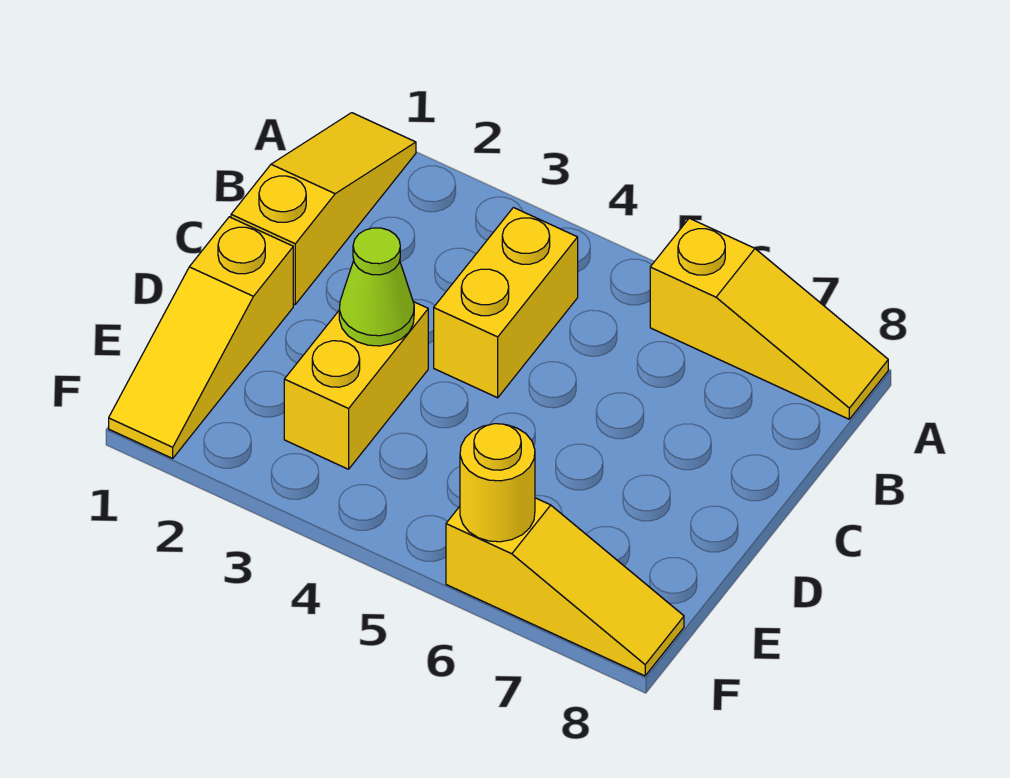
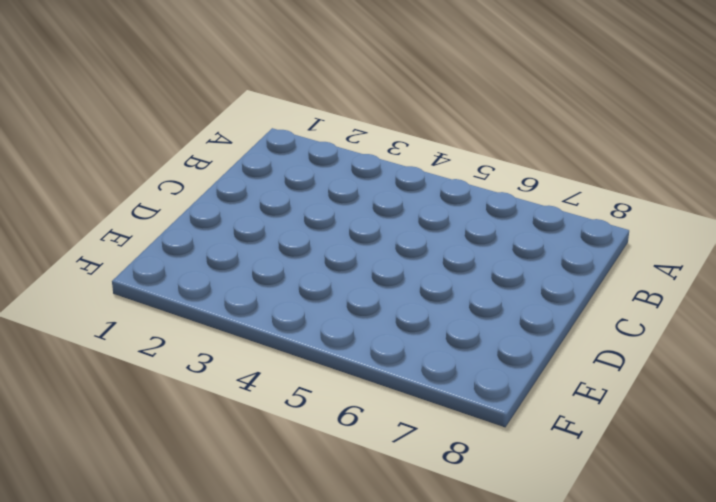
none -> yellow slope A1:C1 level 1 top C
none -> yellow slope A6:A8 level 1 top 6

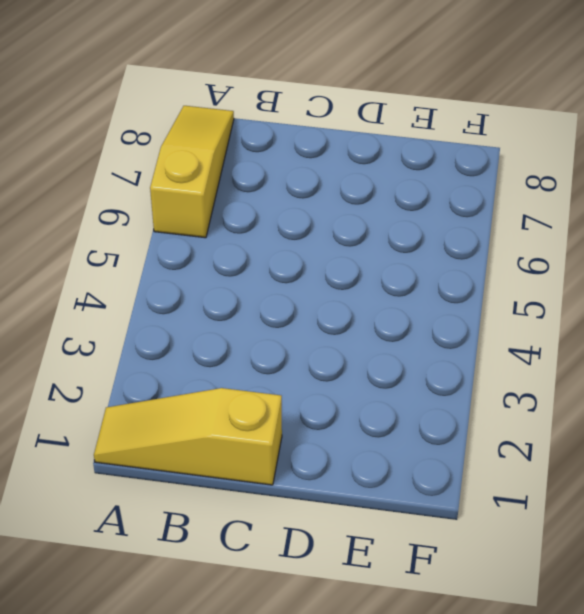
none -> yellow brick B4:C4 level 1
none -> yellow slope D1:F1 level 1 top D

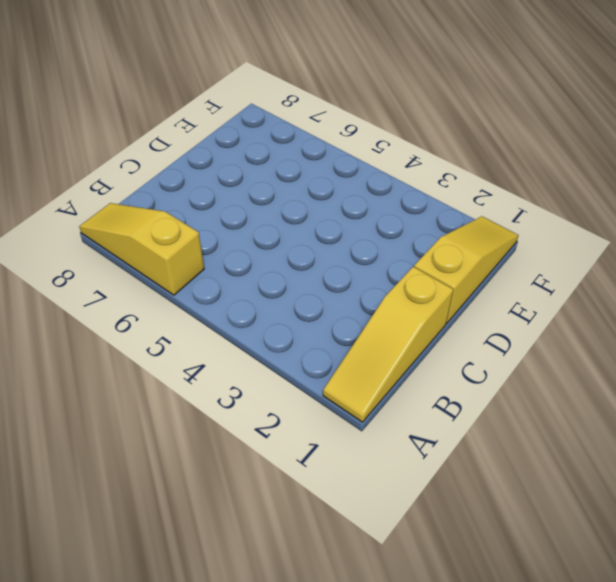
none -> yellow brick B4:C4 level 1
none -> yellow brick D3:E3 level 1

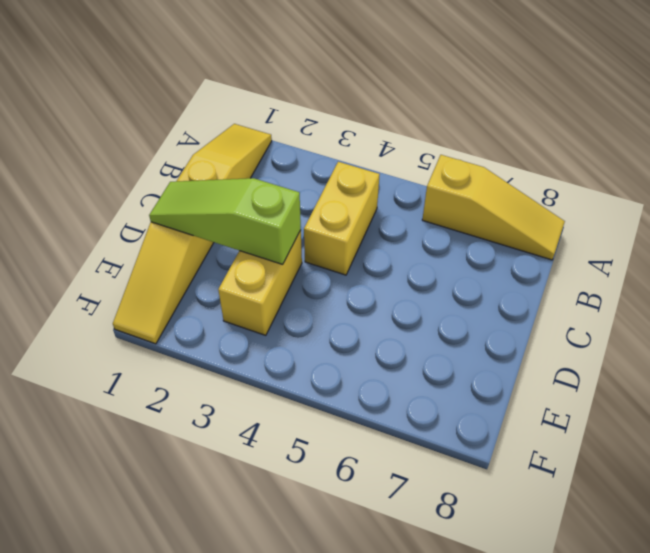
lime slope D1:D3 level 2 top 3 -> lime cone D3 level 2
none -> yellow slope F6:F8 level 1 top 6
none -> yellow round brick F6 level 2

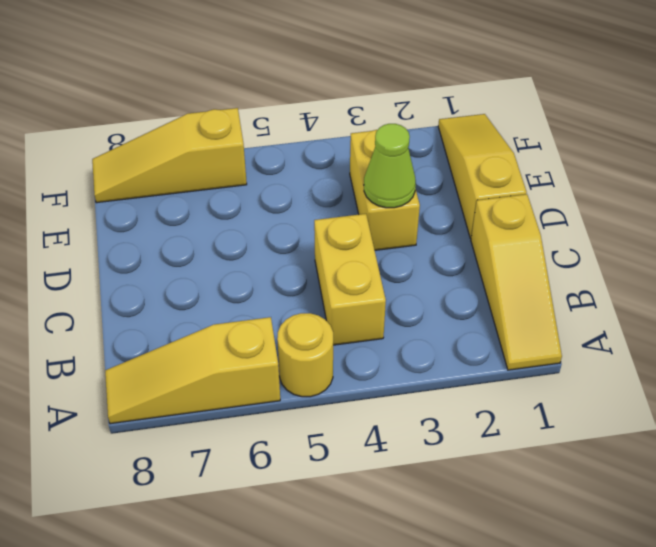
yellow round brick A5 level 1 -> yellow round brick F6 level 2

